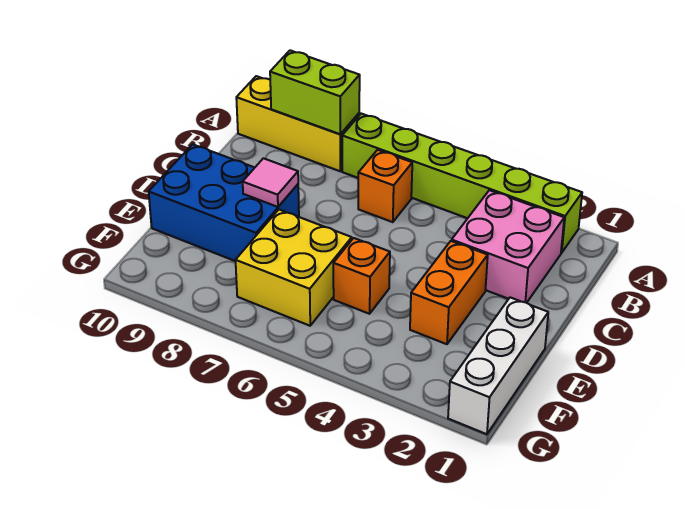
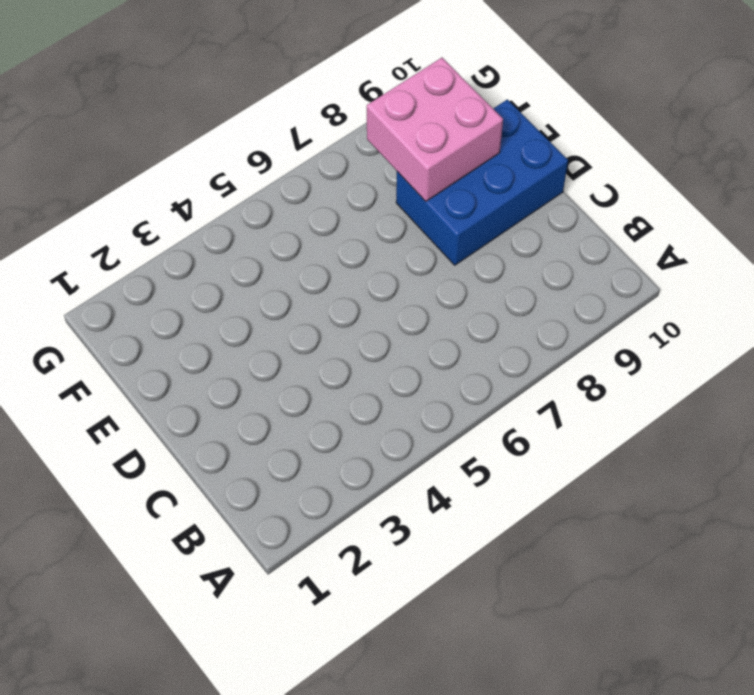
pink brick E8:F9 level 2 -> pink brick B2:C3 level 1
none -> lime brick A2:A7 level 1
none -> yellow brick A8:A10 level 1

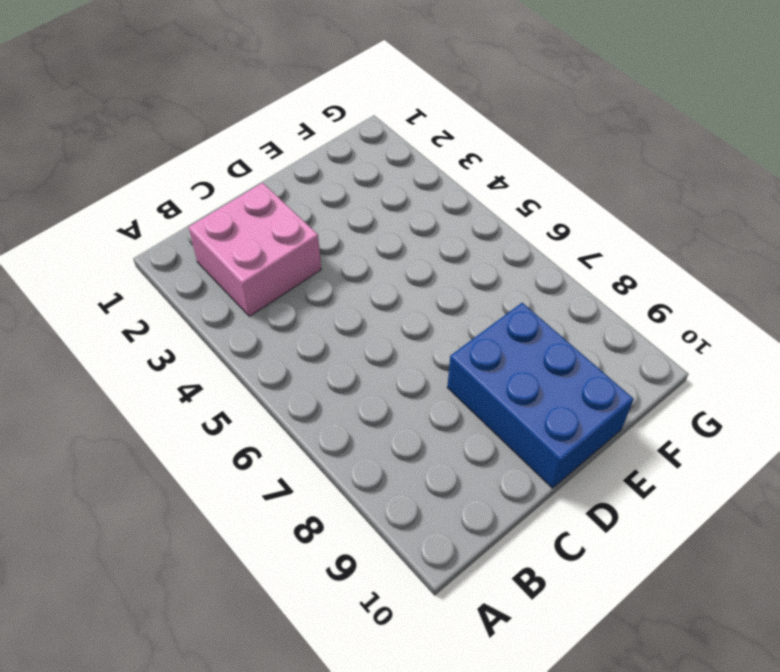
none -> lime brick A2:A7 level 1
none -> yellow brick A8:A10 level 1

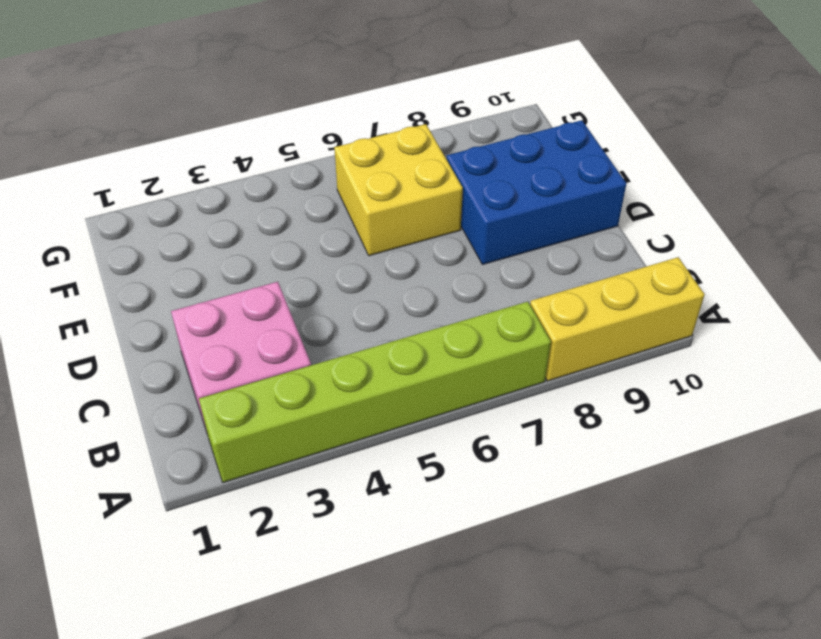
none -> orange brick B6 level 1
none -> orange brick D3:E3 level 1

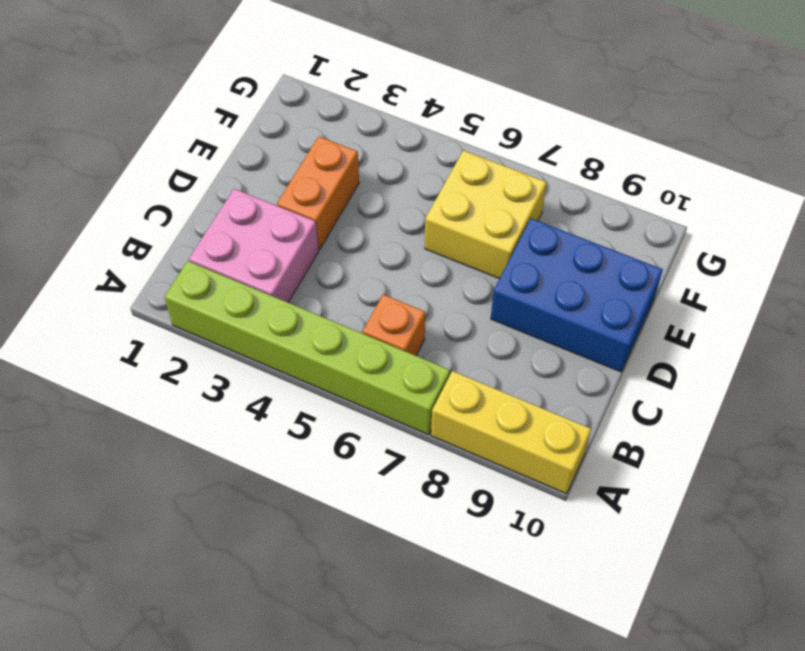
none -> white brick E1:G1 level 1
none -> orange brick E5 level 1

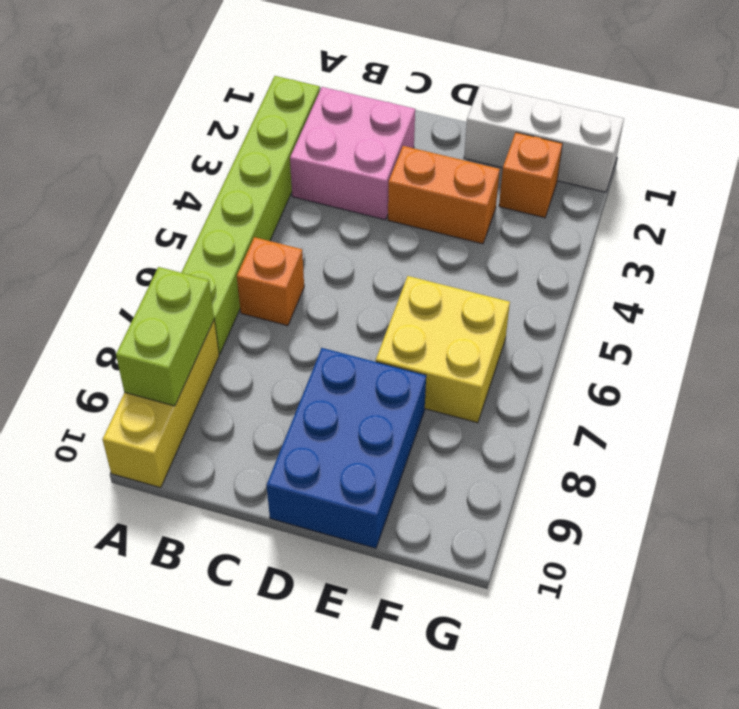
orange brick F2 level 1 -> orange brick E5 level 1
none -> pink tile D8 level 2

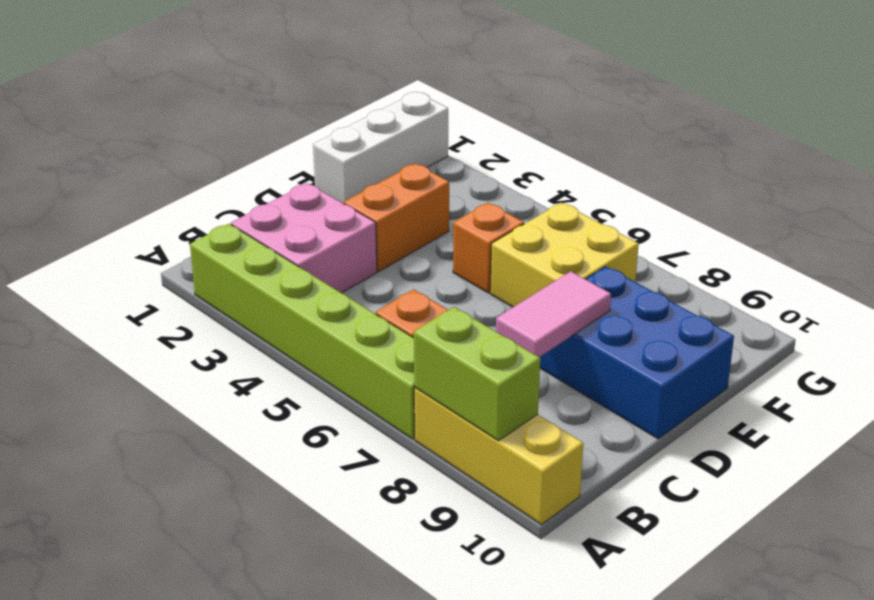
pink tile C8:D8 level 2 -> pink tile D8 level 2

